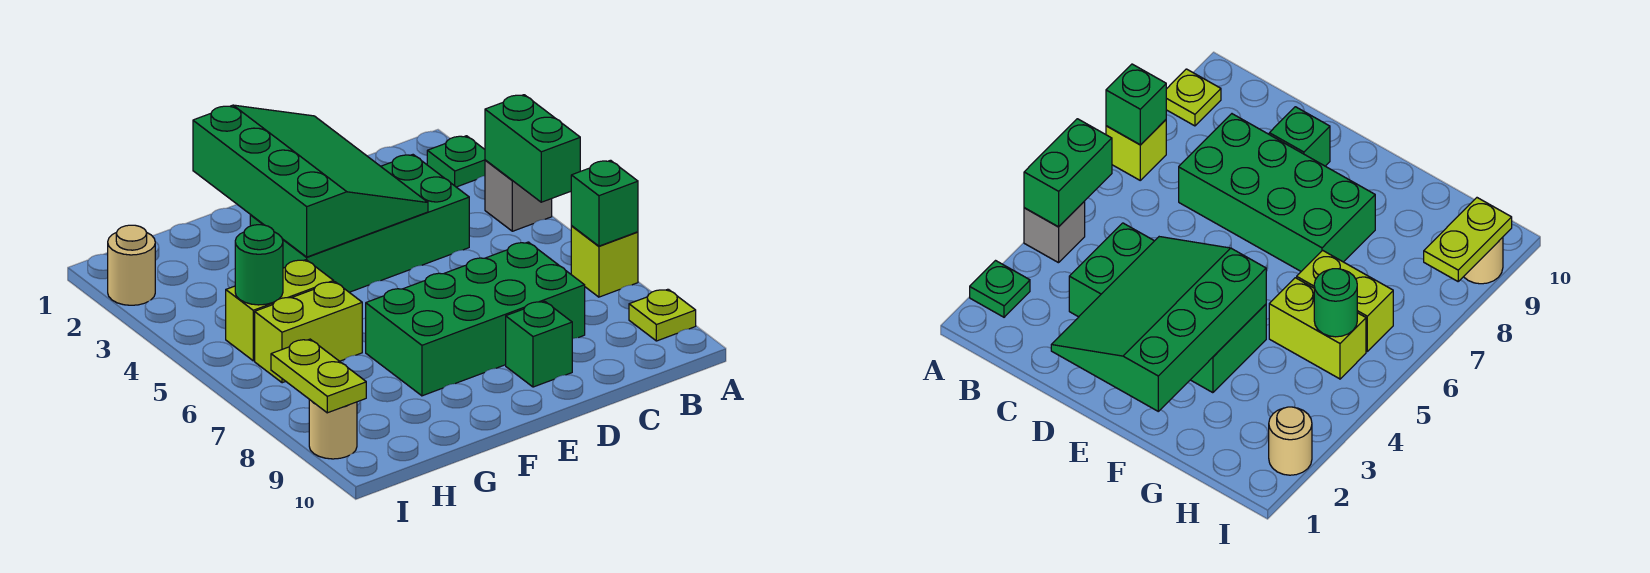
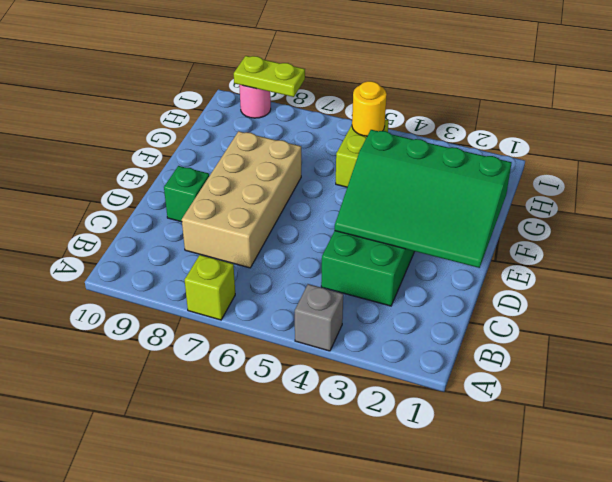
tan brick C7:F8 level 1 -> green brick C7:F8 level 1
yellow round brick H5 level 2 -> green round brick H5 level 2
pink round brick I9 level 1 -> tan round brick I9 level 1
none -> green plate A2 level 1
none -> lime plate A9 level 1
none -> lime brick G6:H6 level 1

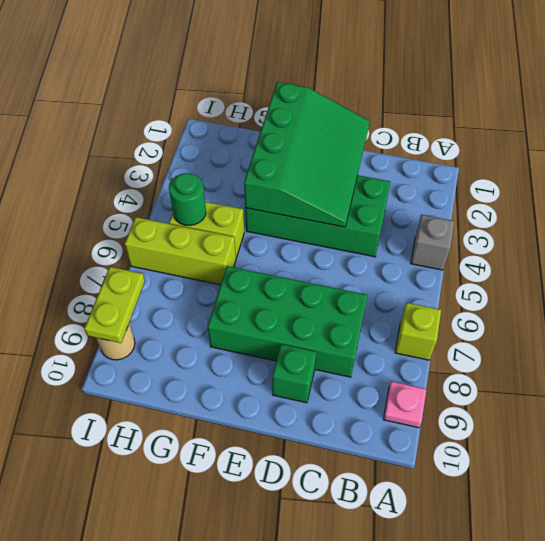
pink plate A9 level 1 -> lime plate A9 level 1
lime brick G6:I6 level 1 -> lime brick G6:H6 level 1
none -> green plate A2 level 1
none -> tan round brick I2 level 1
none -> green brick A4:A5 level 2

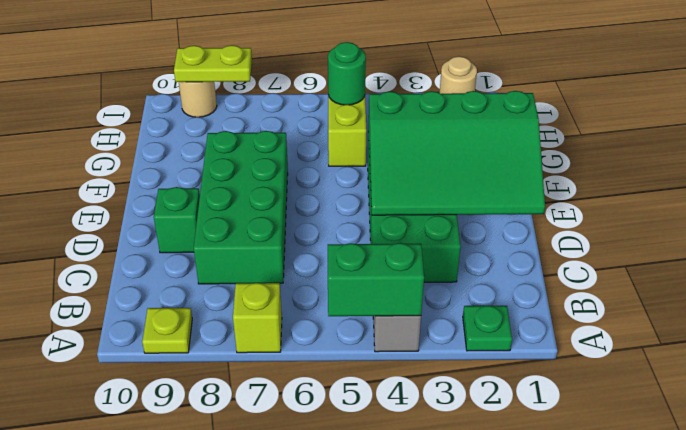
none -> lime brick G6:H6 level 1
none -> green brick A7 level 2

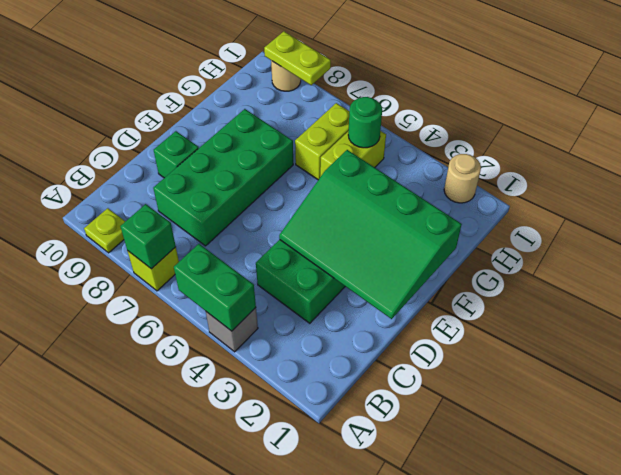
none -> green plate A2 level 1

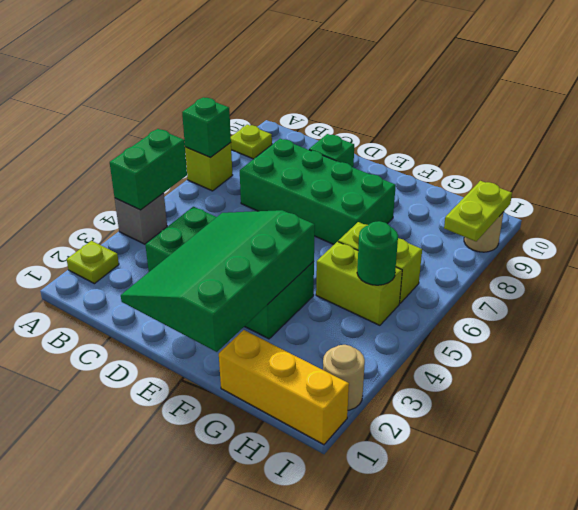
lime plate A2 level 1 -> green plate A2 level 1
yellow brick G1:I1 level 1 -> none

